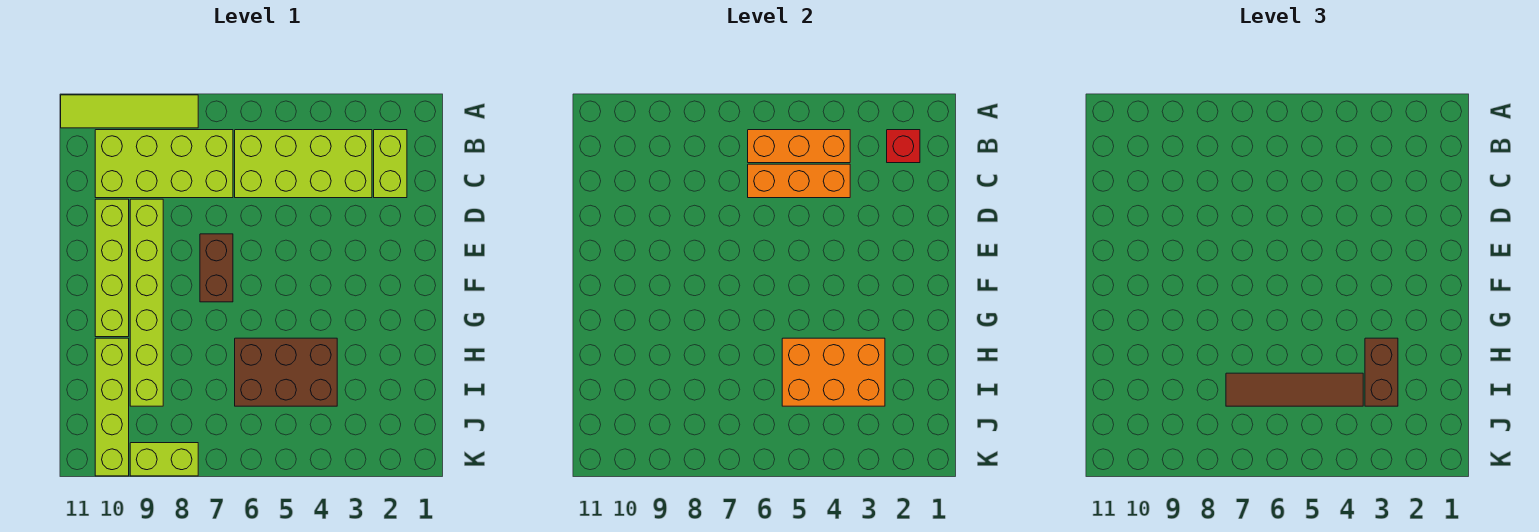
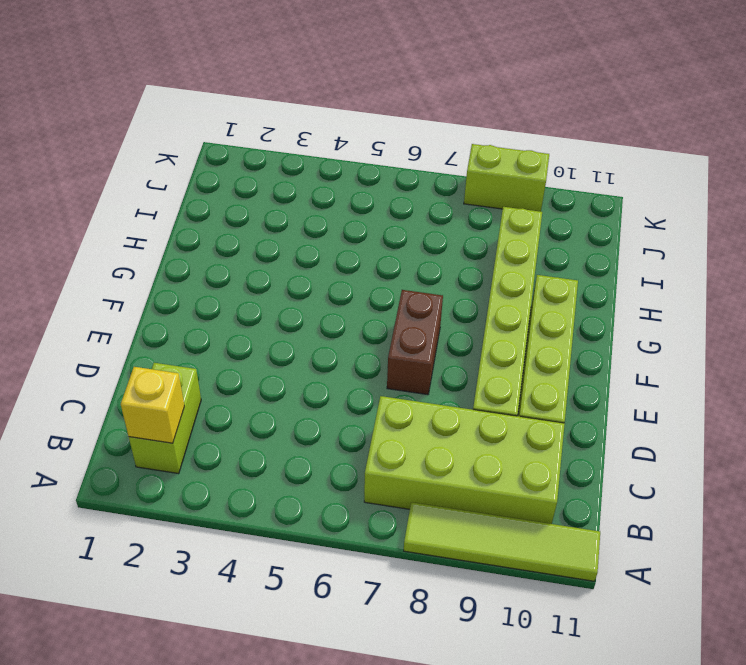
yellow brick B2 level 2 -> red brick B2 level 2
none -> lime brick B3:C6 level 1
none -> brown brick H4:I6 level 1
none -> lime brick H10:K10 level 1

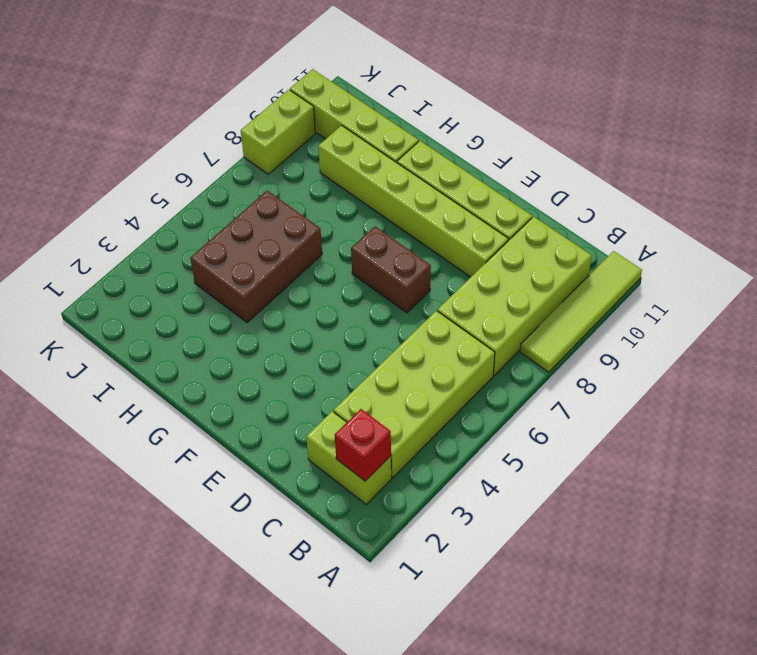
none -> orange brick B4:B6 level 2
none -> orange brick C4:C6 level 2
none -> orange brick H3:I5 level 2

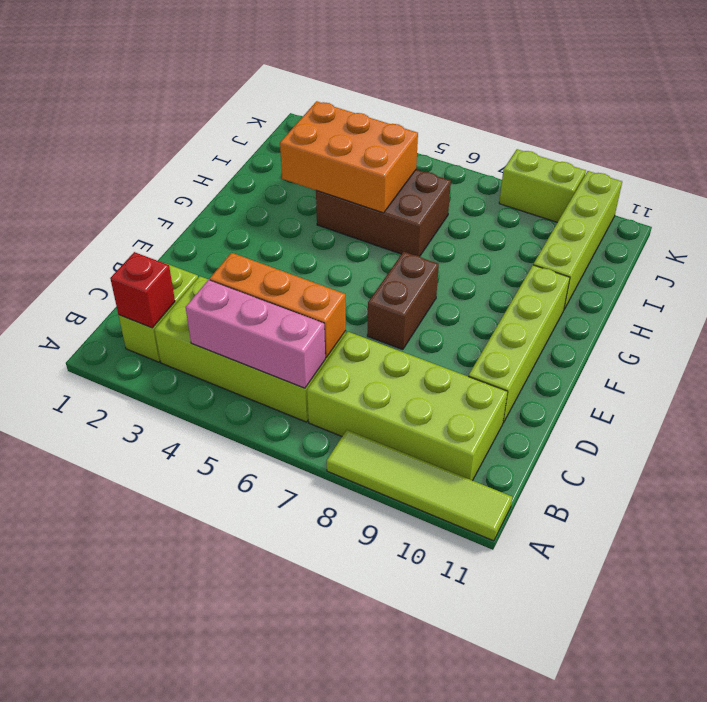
pink brick B4:B6 level 2 -> orange brick B4:B6 level 2
none -> lime brick D9:I9 level 1
none -> brown brick H3:I3 level 3
none -> brown tile I4:I7 level 3

